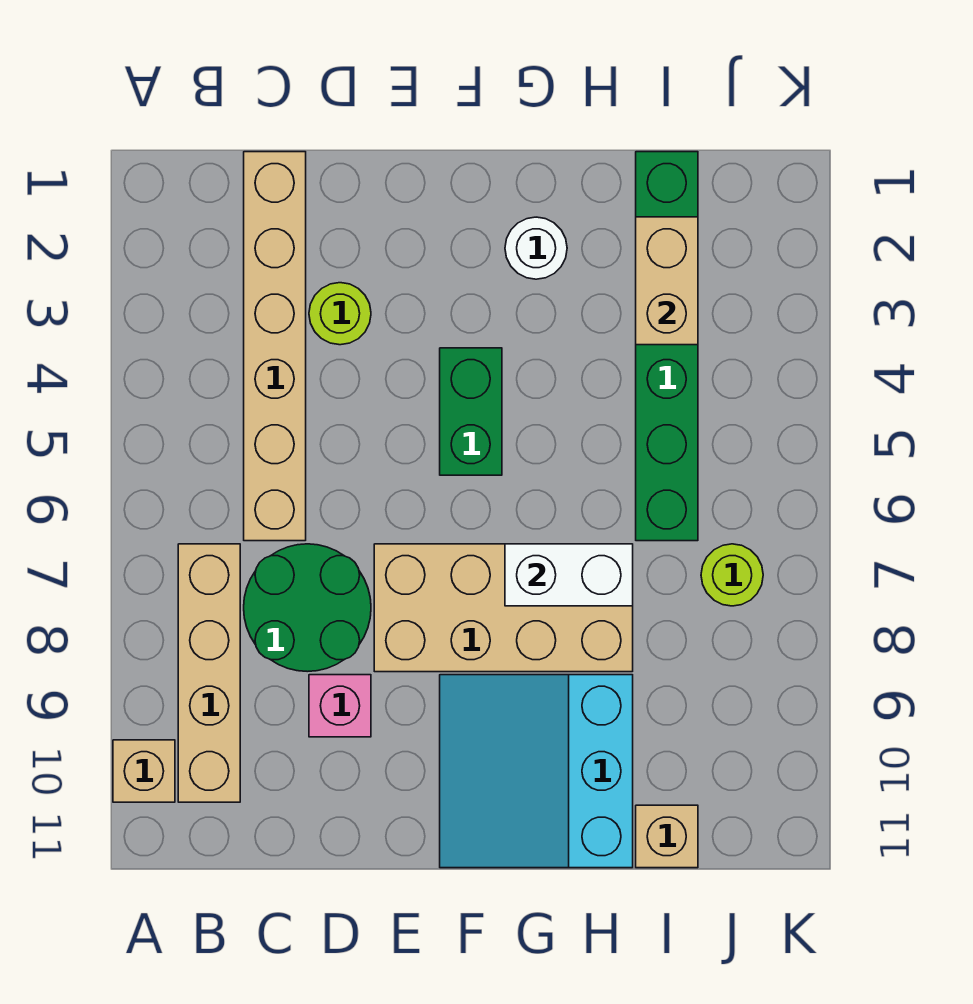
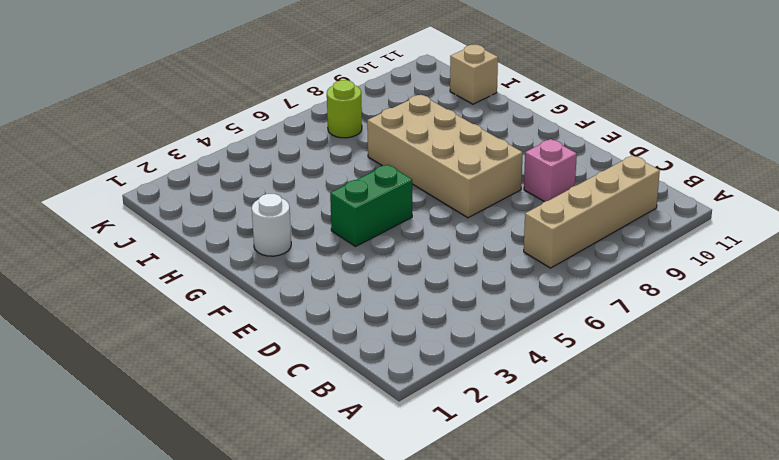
none -> tan brick A10 level 1
none -> tan brick C1:C6 level 1
none -> green round brick C7:D8 level 1

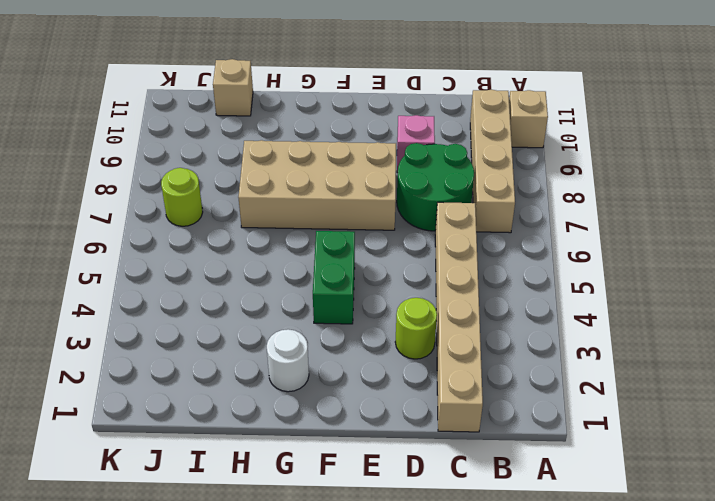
none -> cyan slope F9:H11 level 1 top H
none -> green brick I1:I6 level 1
none -> white brick G7:H7 level 2

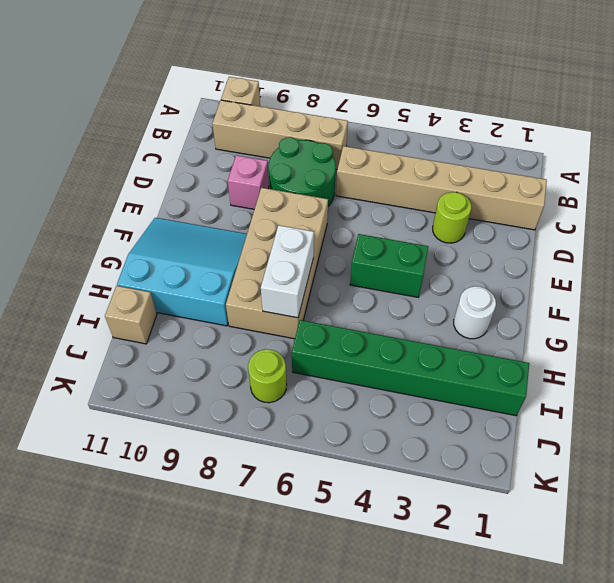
none -> tan brick I2:I3 level 2

